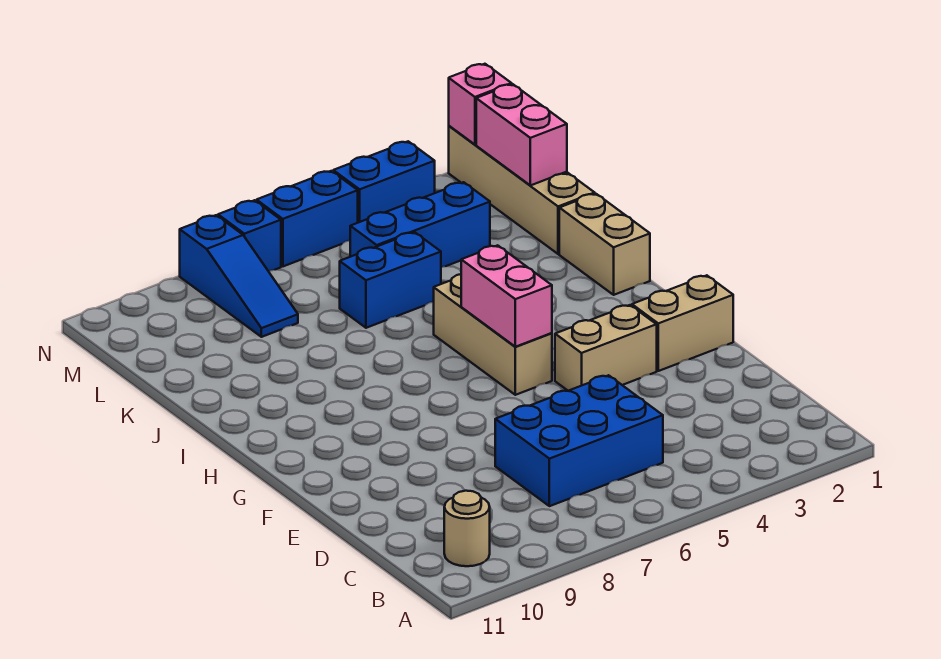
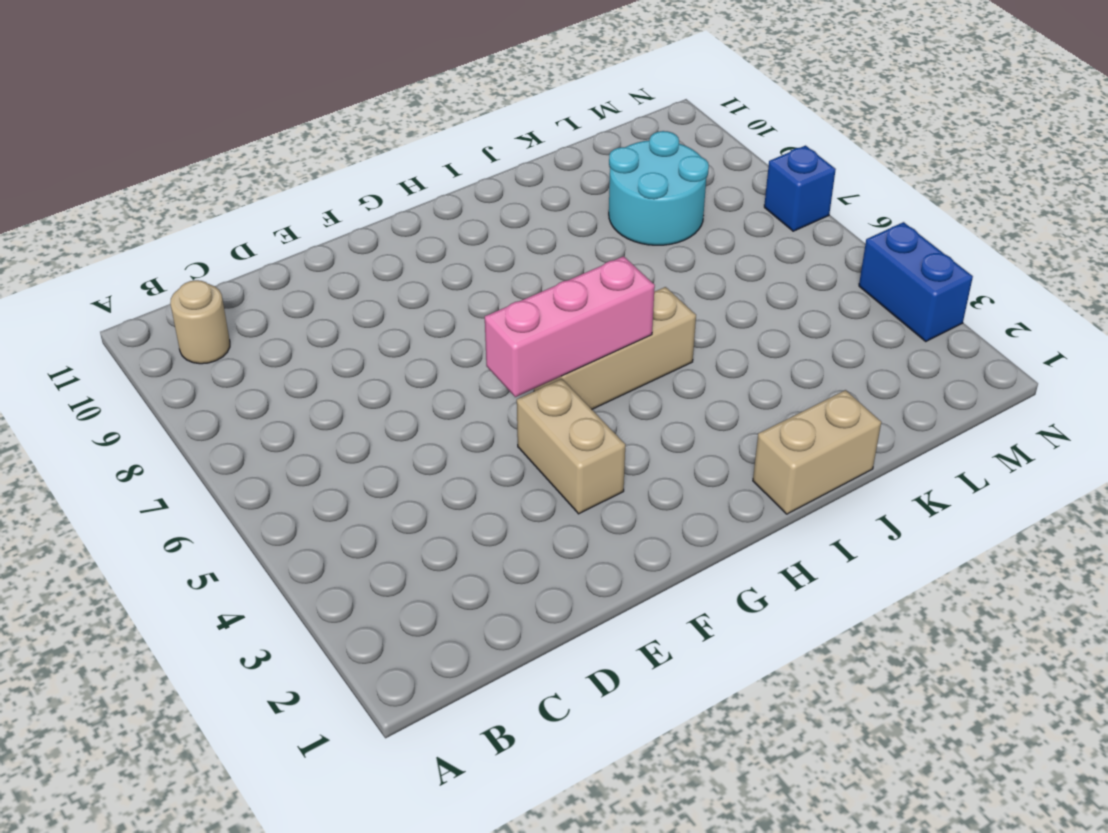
pink brick F5:H5 level 2 -> pink brick G5:H5 level 2
cyan round brick K8:L9 level 1 -> blue slope L8:N8 level 1 top N
none -> blue brick C5:D7 level 1
none -> tan brick F1:F2 level 1
none -> tan brick K1:N1 level 1

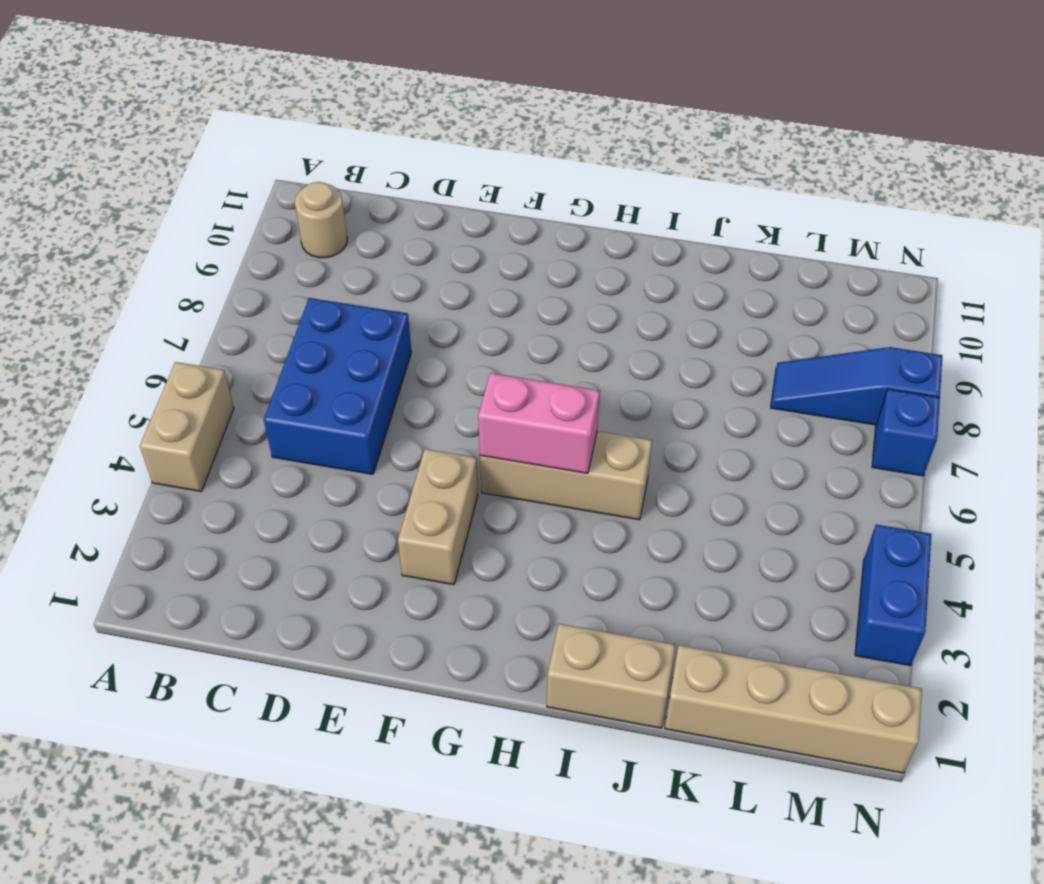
tan brick A4:A5 level 1 -> tan brick F1:F2 level 1
none -> blue brick K5:K6 level 1
none -> blue brick L3:L5 level 1
none -> blue brick N5:N6 level 1

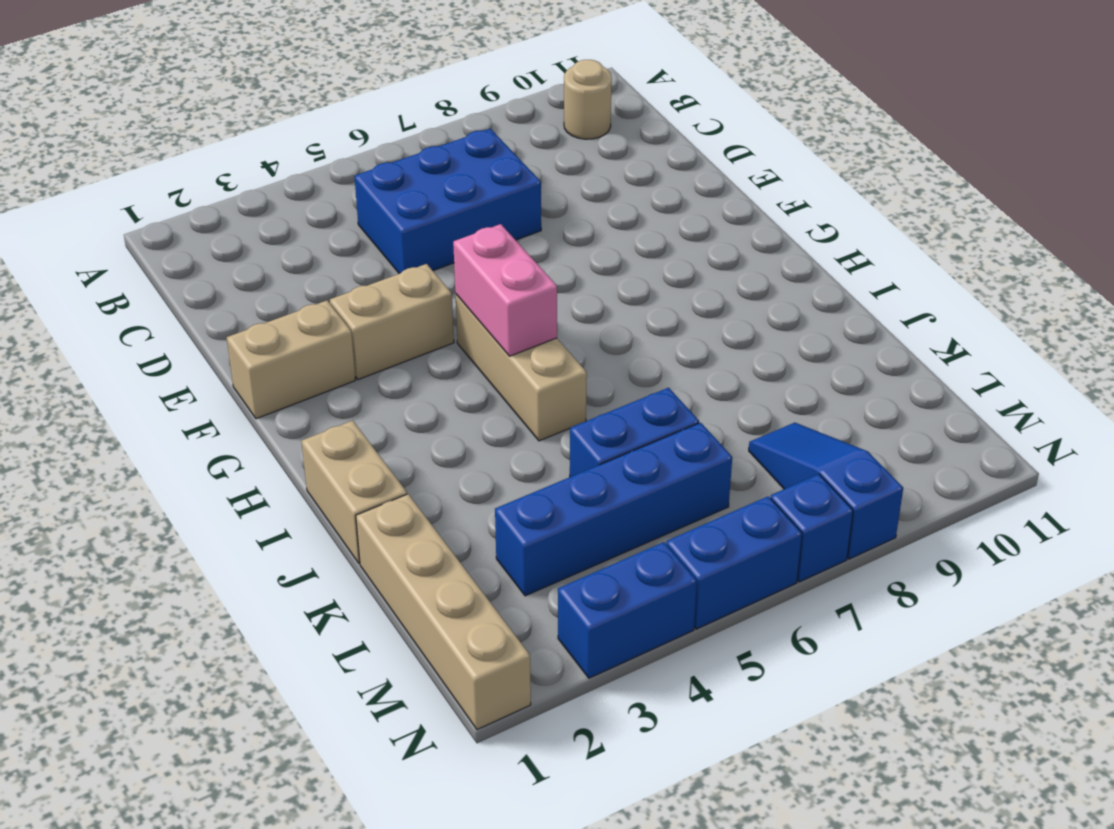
blue brick L3:L6 level 1 -> blue brick L3:L5 level 1
none -> pink brick L1:M1 level 2
none -> pink brick N1 level 2

